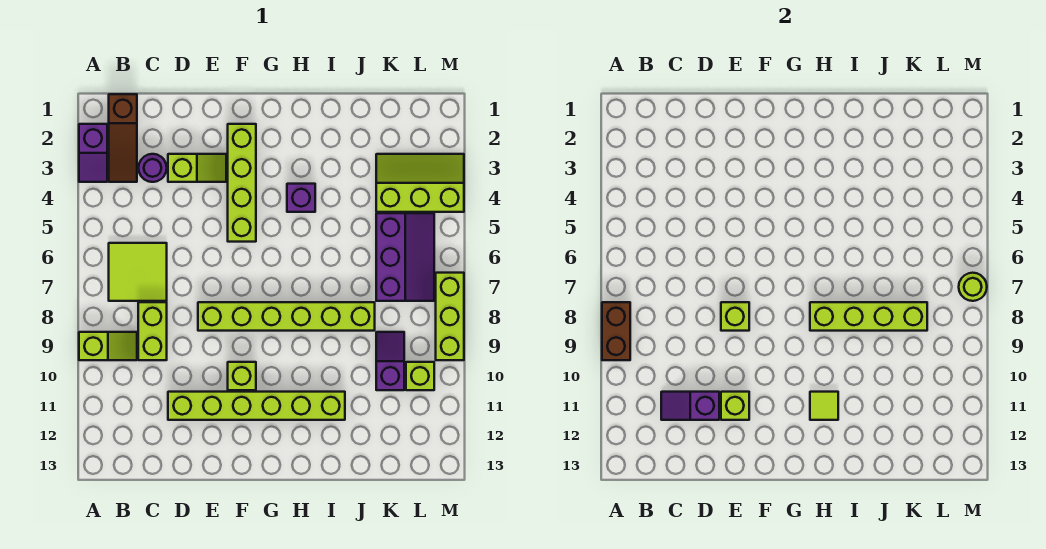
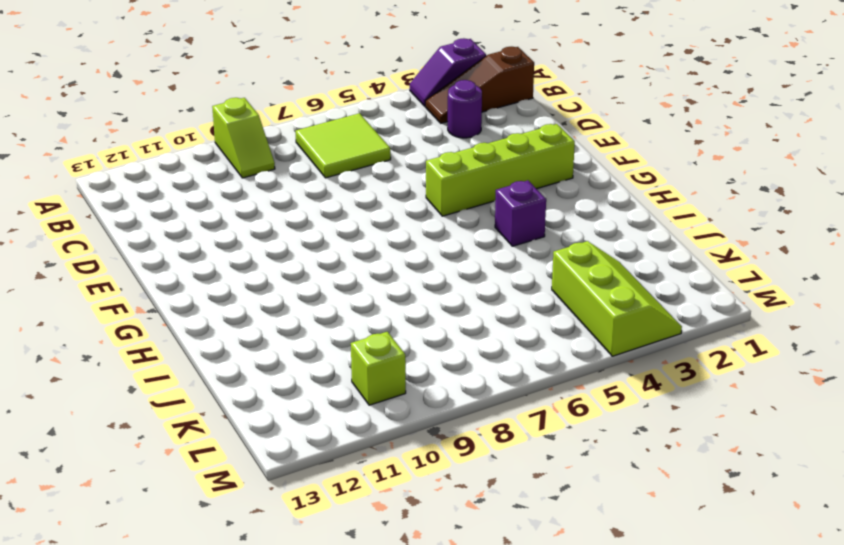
none -> lime brick C8:C9 level 1
none -> lime slope D3:E3 level 1 top D
none -> lime brick D11:I11 level 1

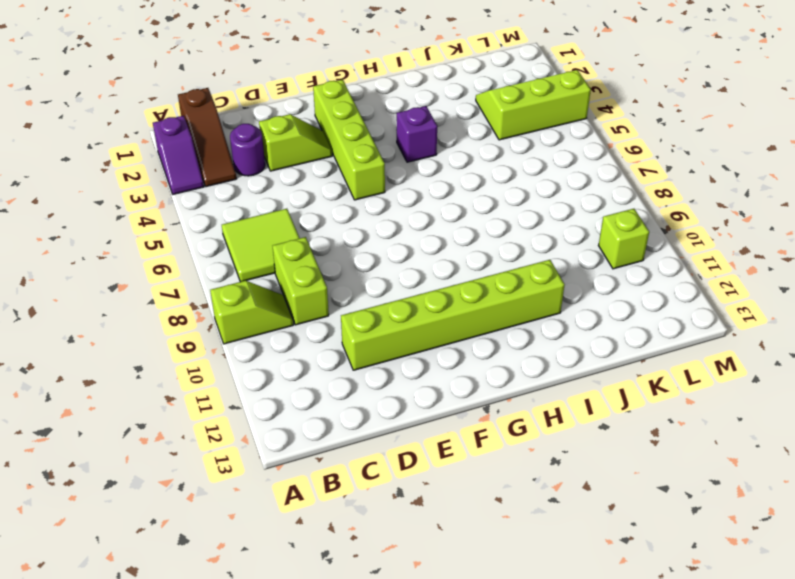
none -> lime brick E8:J8 level 1
none -> lime brick F10 level 1
none -> purple slope K5:L7 level 1 top K

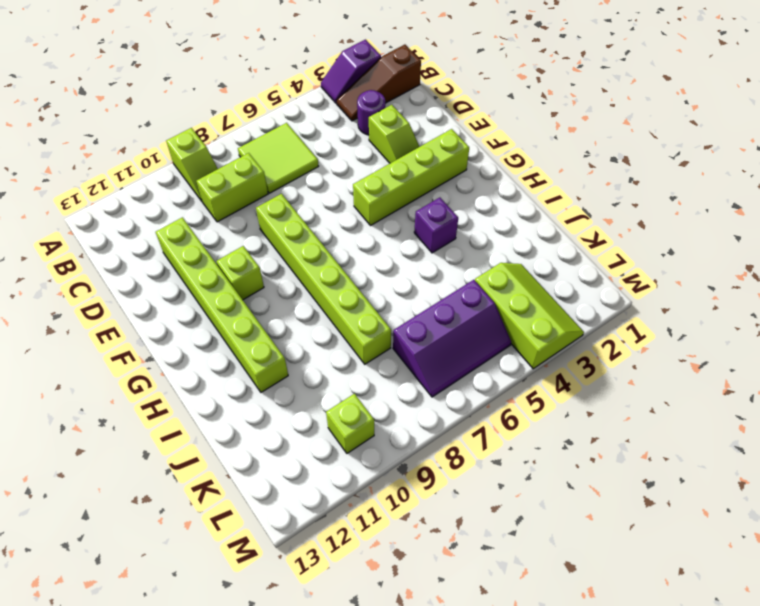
none -> purple slope K9:K10 level 1 top 10
none -> lime brick M7:M9 level 1
none -> brown brick A8:A9 level 2

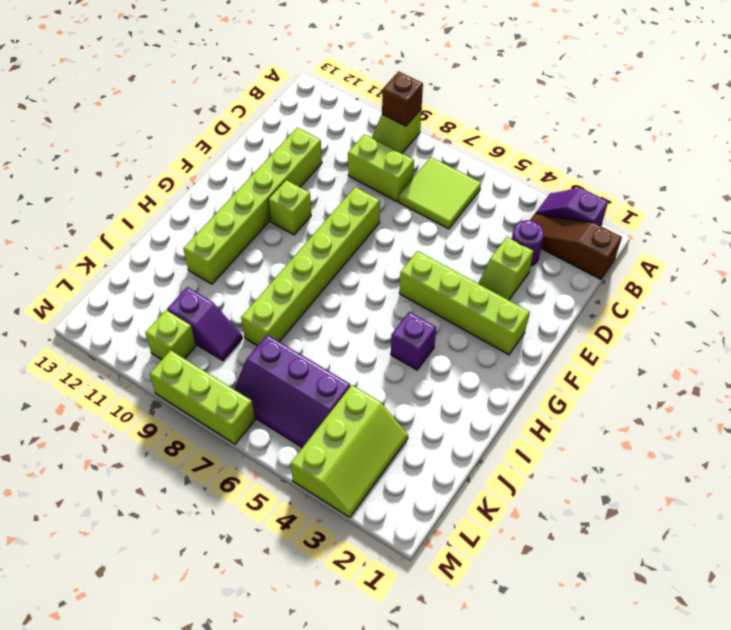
brown brick A9 level 2 -> brown brick A8:A9 level 2
none -> purple slope C11:D11 level 2 top D
none -> lime brick E8 level 2
none -> lime brick E11 level 2

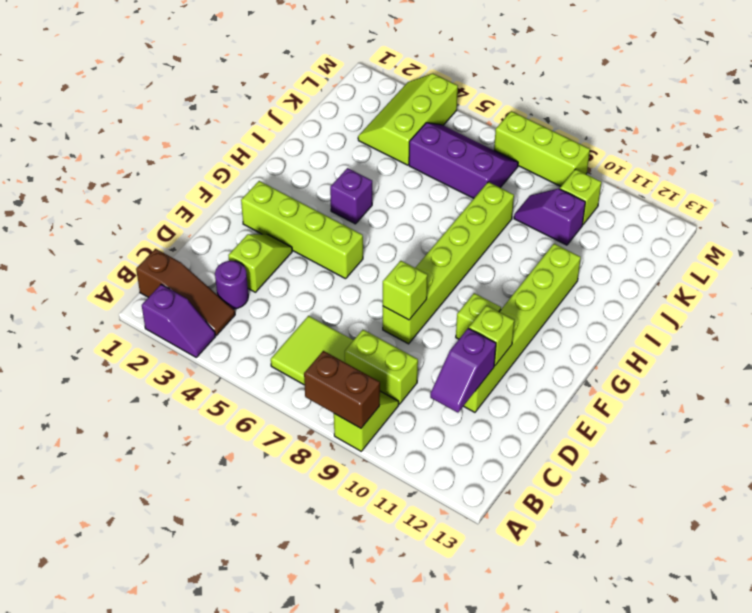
none -> lime brick H8:K8 level 2
none -> lime tile H11 level 2
none -> lime round brick M7 level 2

